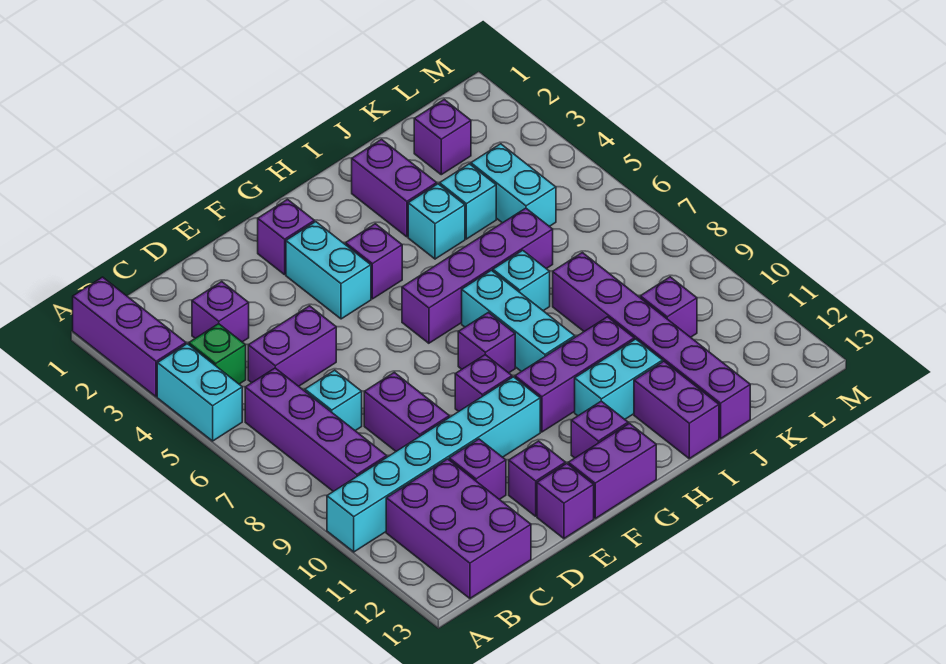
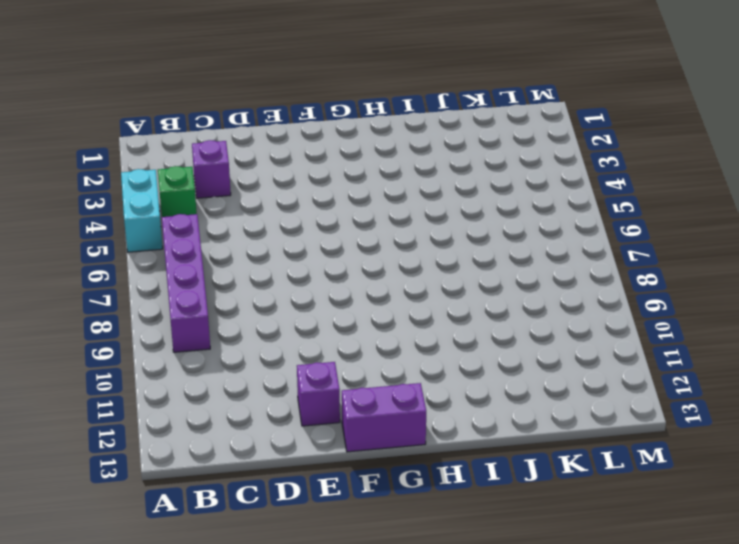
none -> purple brick A1:A3 level 1
none -> cyan brick A10:F10 level 1
none -> purple brick B11:C13 level 1
none -> purple brick C5:D5 level 1

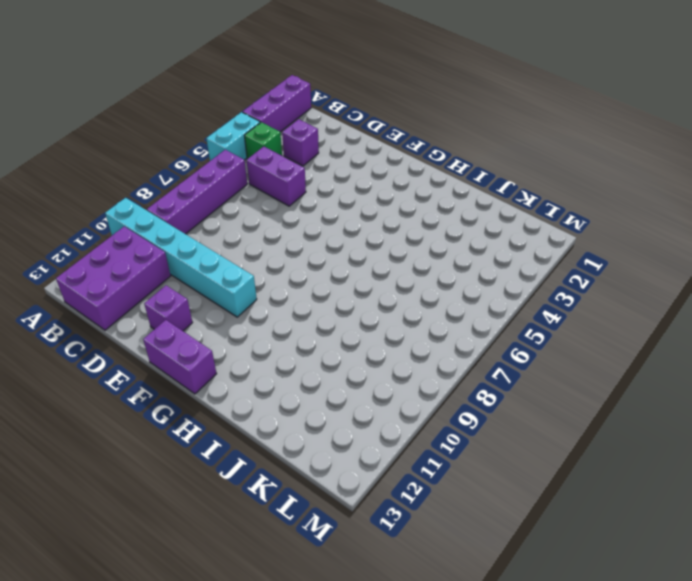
none -> cyan brick C7 level 1
none -> purple brick D8:D9 level 1
none -> purple brick D11 level 1
none -> purple brick E13 level 1

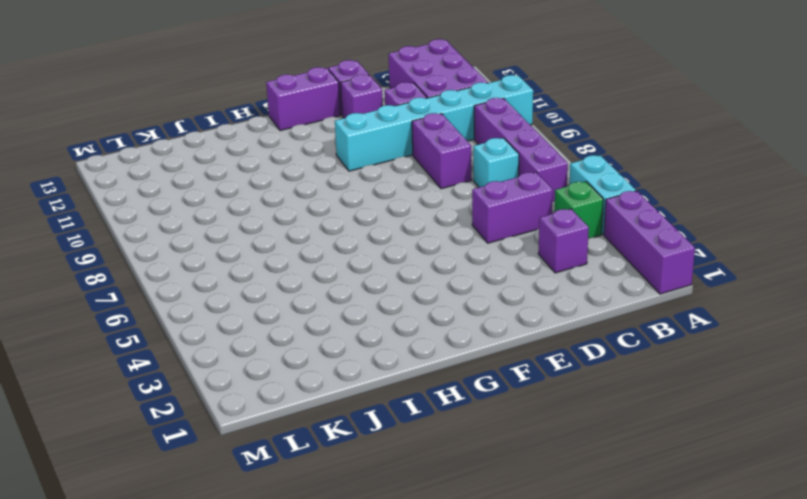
none -> purple brick F2 level 1
none -> cyan brick F3:F4 level 1
none -> purple brick F9 level 1
none -> purple brick G4 level 1

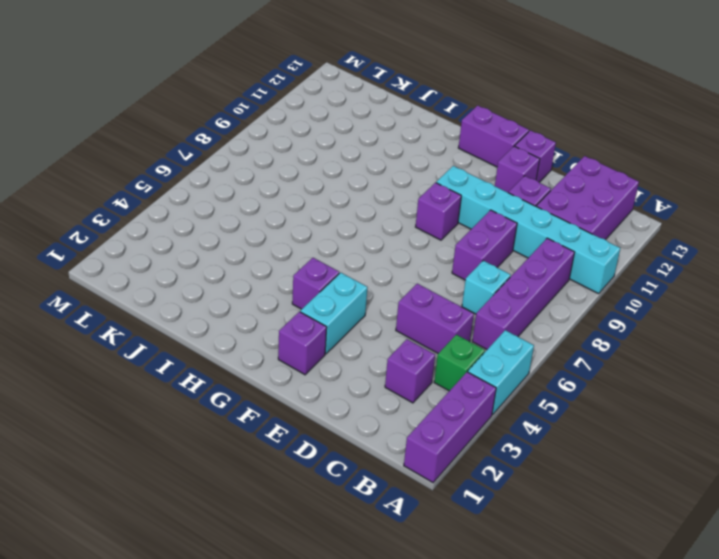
none -> purple brick G6:J6 level 1
none -> purple brick G8 level 1
none -> purple brick G10:I10 level 1
none -> purple brick G12 level 1

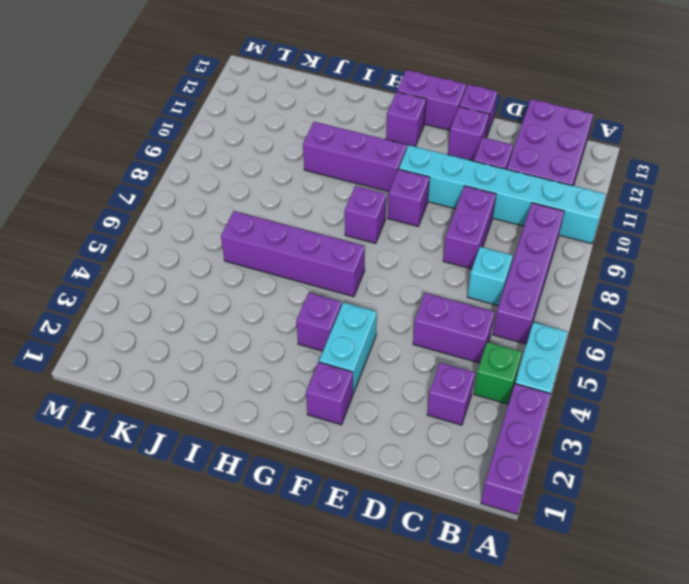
none -> cyan brick H7:H9 level 1
none -> cyan brick H11:I11 level 1
none -> purple brick I2:I3 level 1
none -> cyan brick I4 level 1

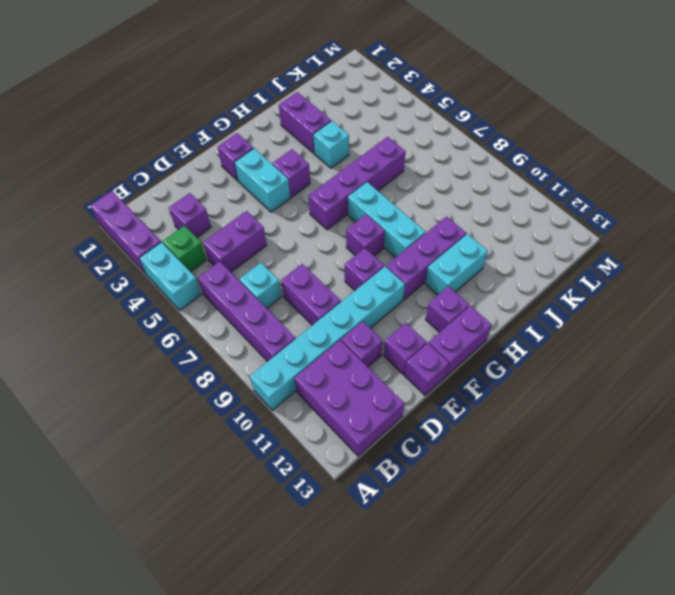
none -> cyan brick I7 level 1
none -> purple brick I12:I13 level 1
none -> cyan brick J4 level 1
none -> purple brick J8:J13 level 1

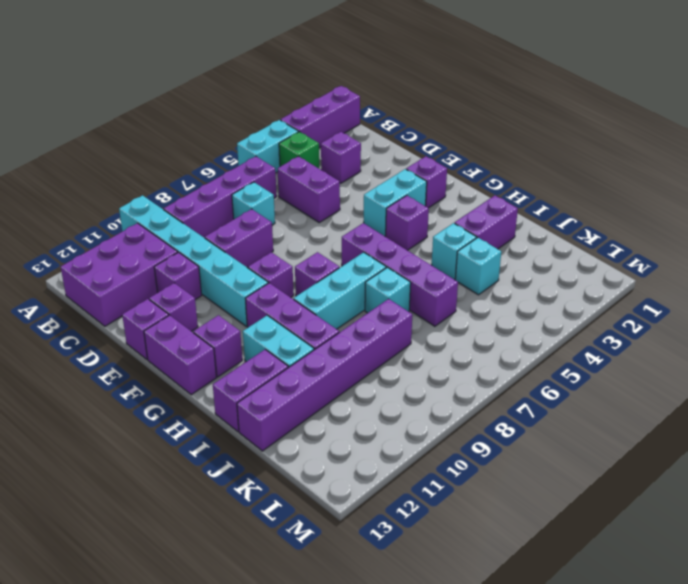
none -> purple brick K2 level 1
none -> cyan brick K4:K5 level 1
none -> purple brick K10 level 1

